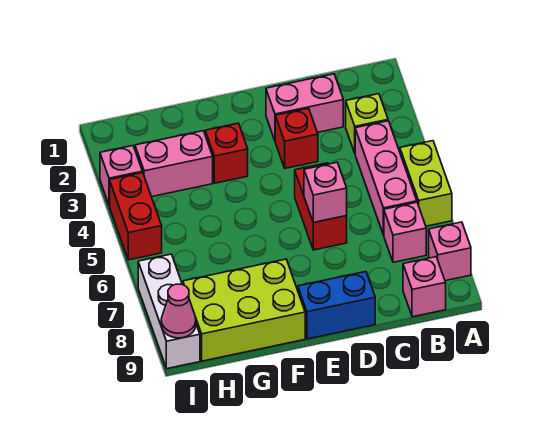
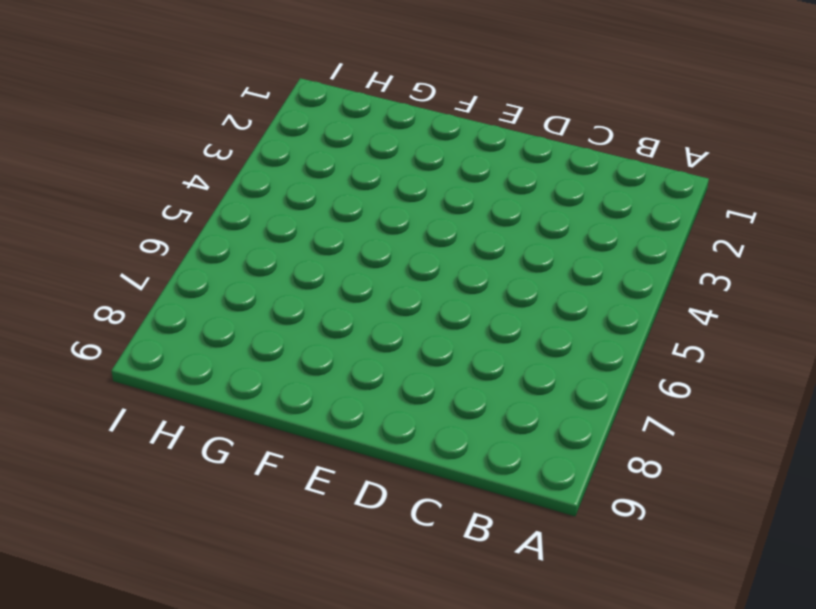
none -> lime brick A5:A6 level 1
none -> pink brick A8 level 1
none -> lime brick B3 level 1

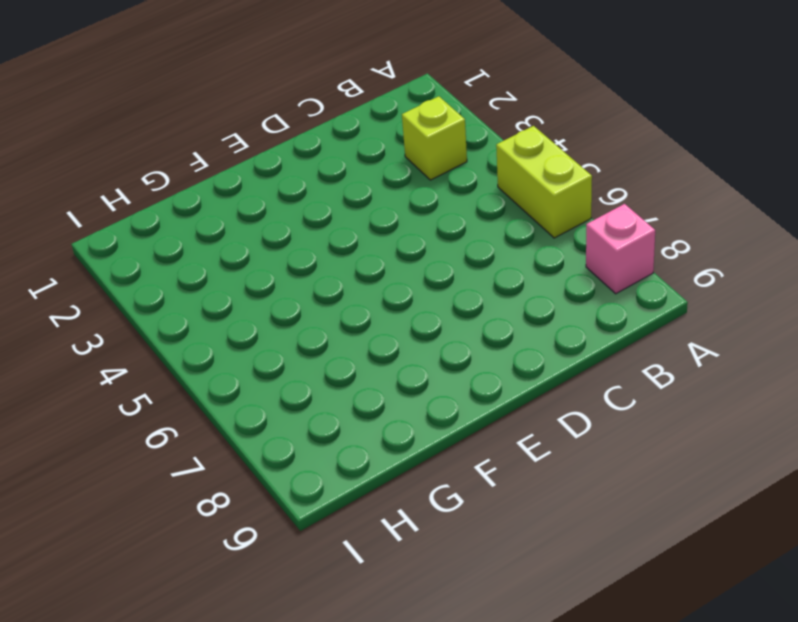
none -> pink brick B4:B6 level 1
none -> pink brick B7 level 1
none -> pink brick B9 level 1

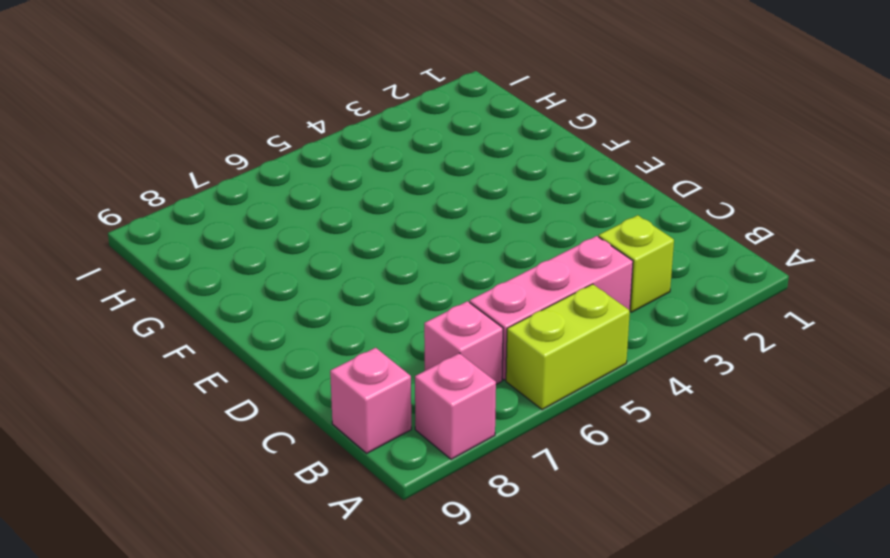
none -> pink brick C2:D2 level 1
none -> red brick D3 level 1
none -> red brick D5:D6 level 1

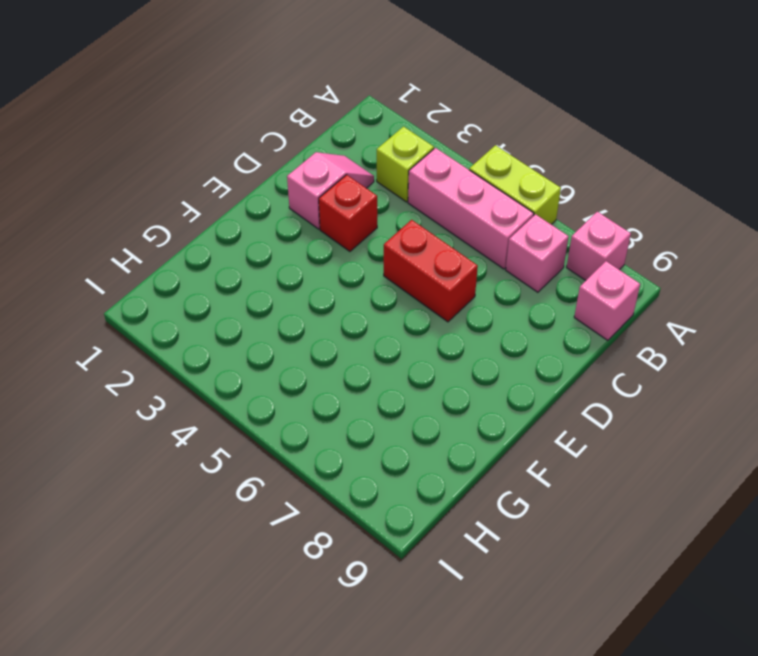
pink slope C2:D2 level 1 top D -> pink brick C2:D2 level 1
none -> blue brick D9:E9 level 1
none -> red brick F3 level 1
none -> lime brick F8:H9 level 1

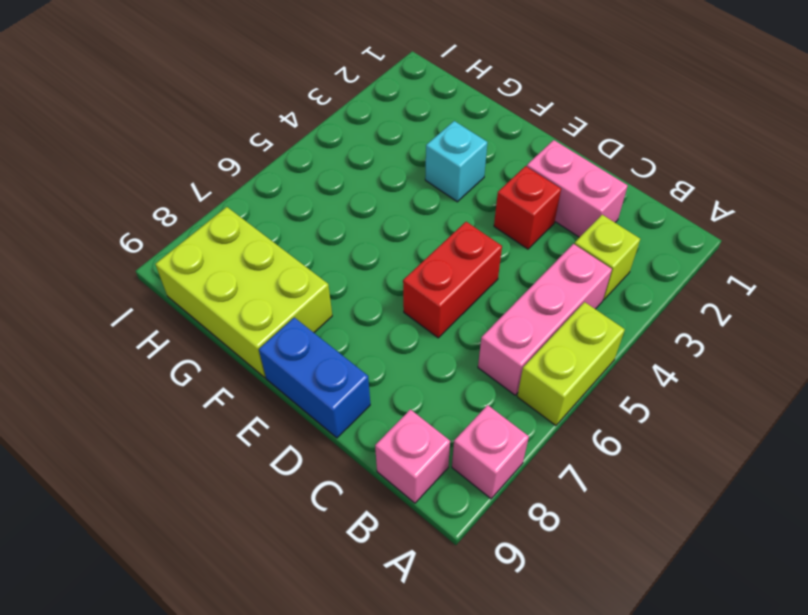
cyan brick F3 level 1 -> red brick F3 level 1
none -> pink brick B7 level 1
none -> pink brick G3:H3 level 1
none -> pink brick I3 level 1

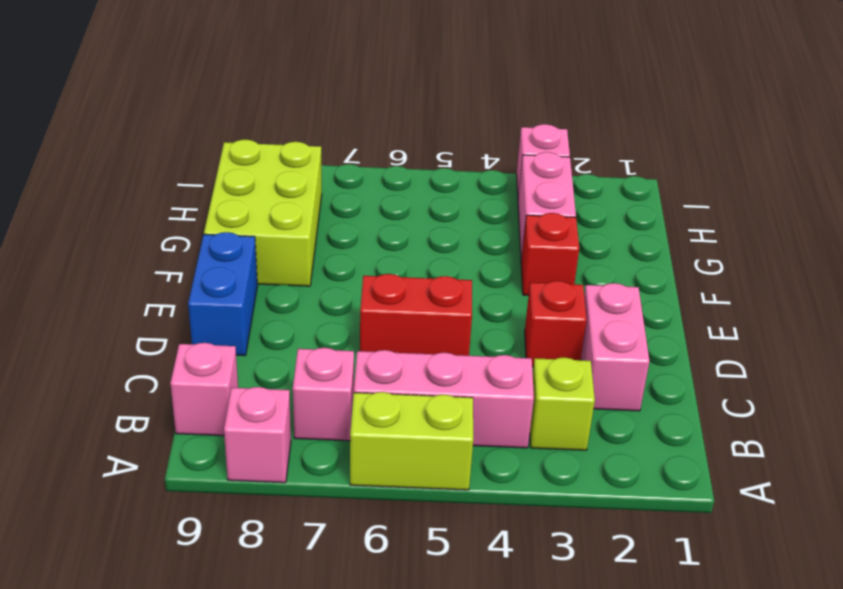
none -> red brick I4:I5 level 1
none -> white brick I7:I9 level 1
none -> pink brick D6 level 2

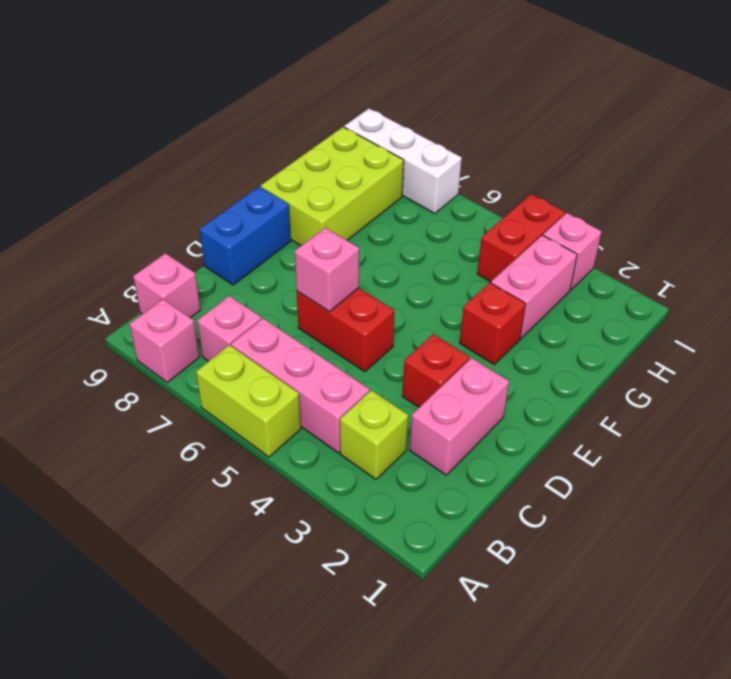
red brick H4:I4 level 1 -> red brick I4:I5 level 1
none -> pink cone I9 level 2

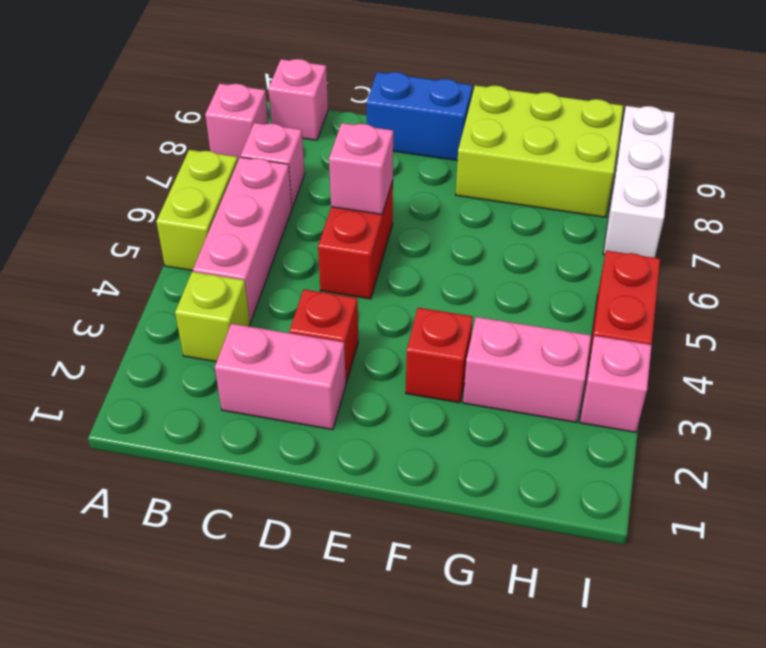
none -> pink cone I9 level 2

